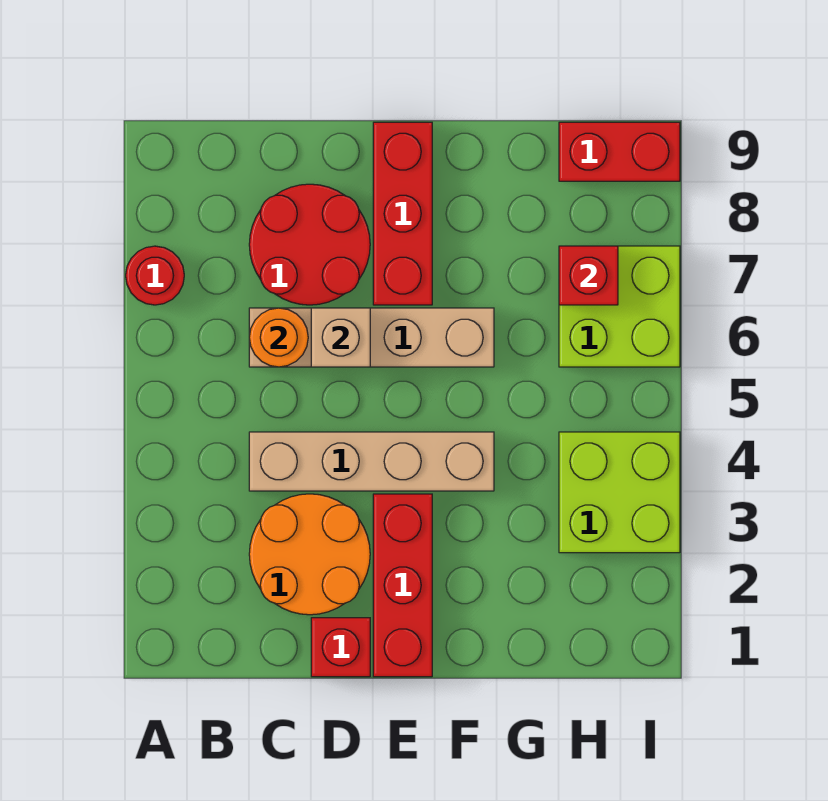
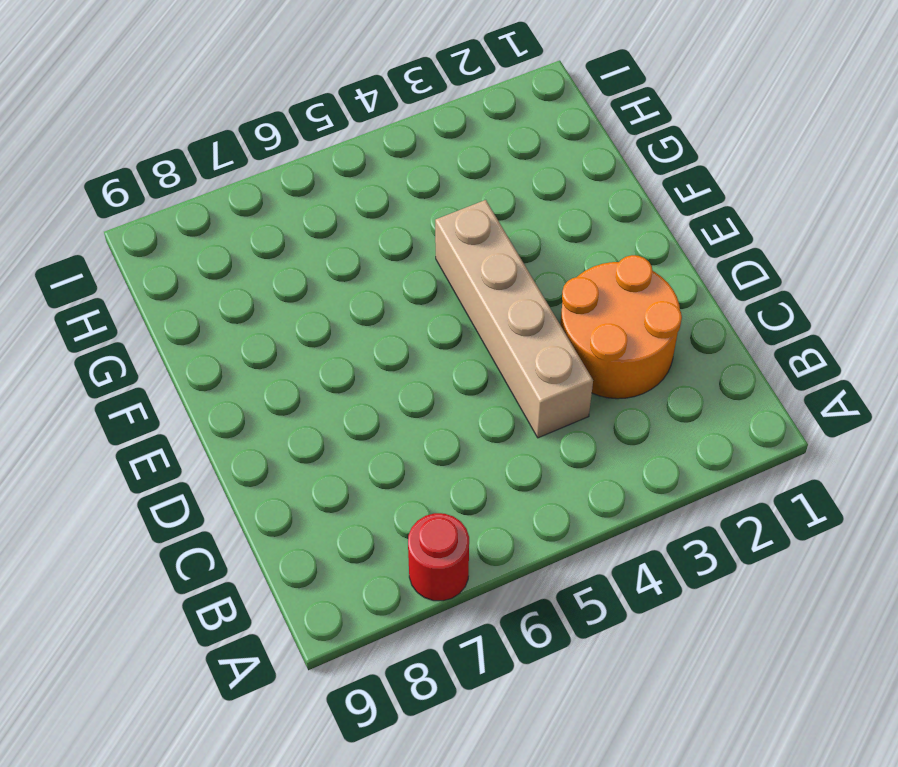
none -> tan brick C6:F6 level 1
none -> red round brick C7:D8 level 1
none -> red brick D1 level 1

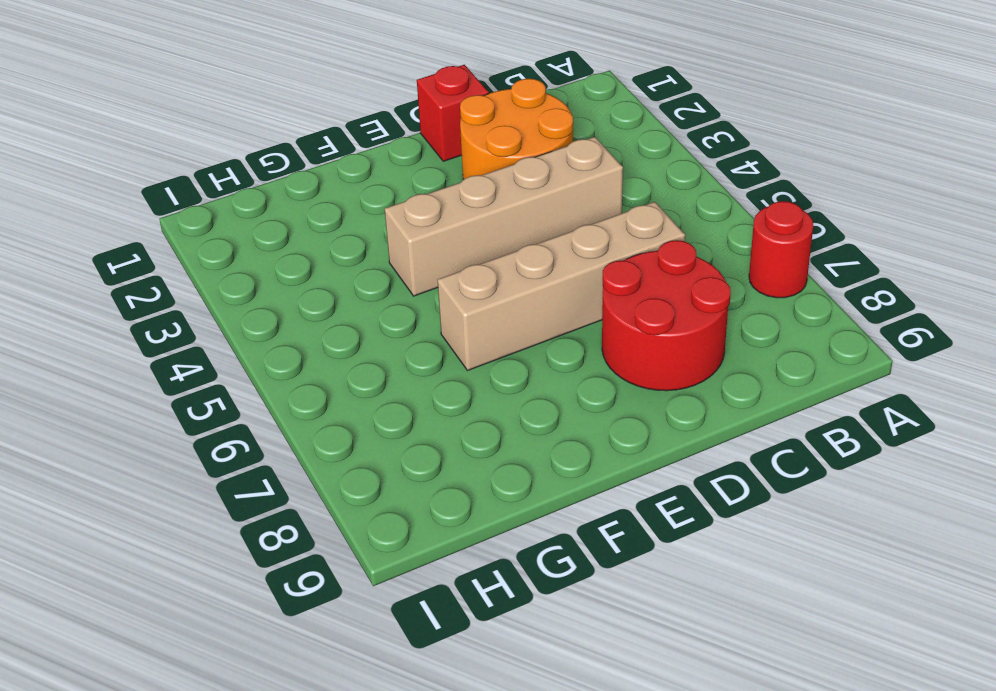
none -> red brick E1:E3 level 1
none -> red brick E7:E9 level 1
none -> lime brick H3:I4 level 1

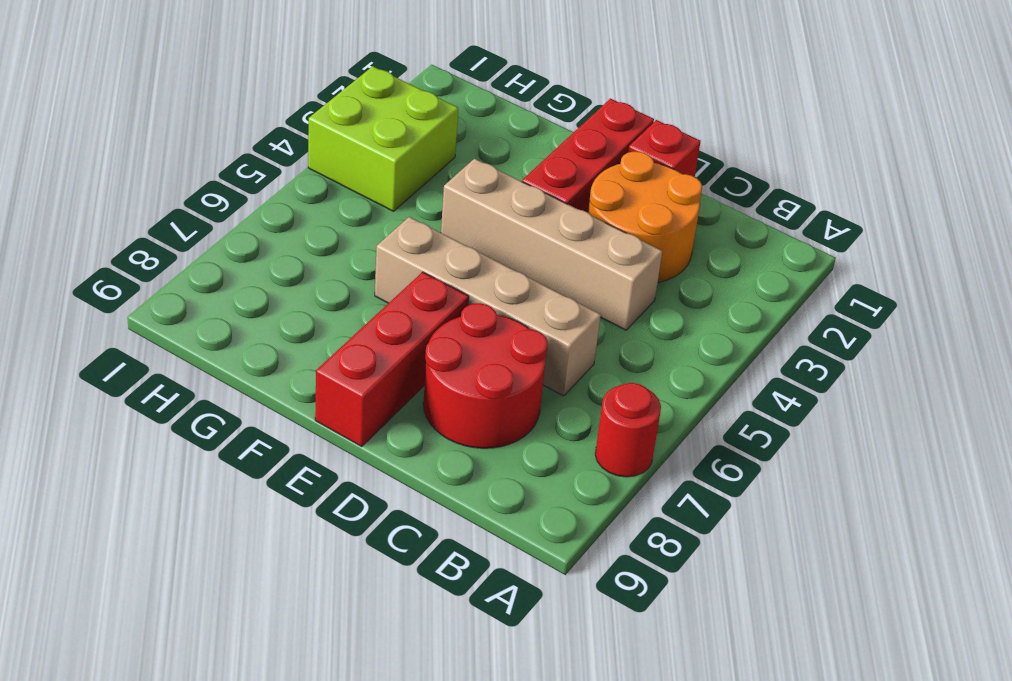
none -> lime brick H6:I7 level 1
none -> red brick H9:I9 level 1
none -> orange round brick C6 level 2

